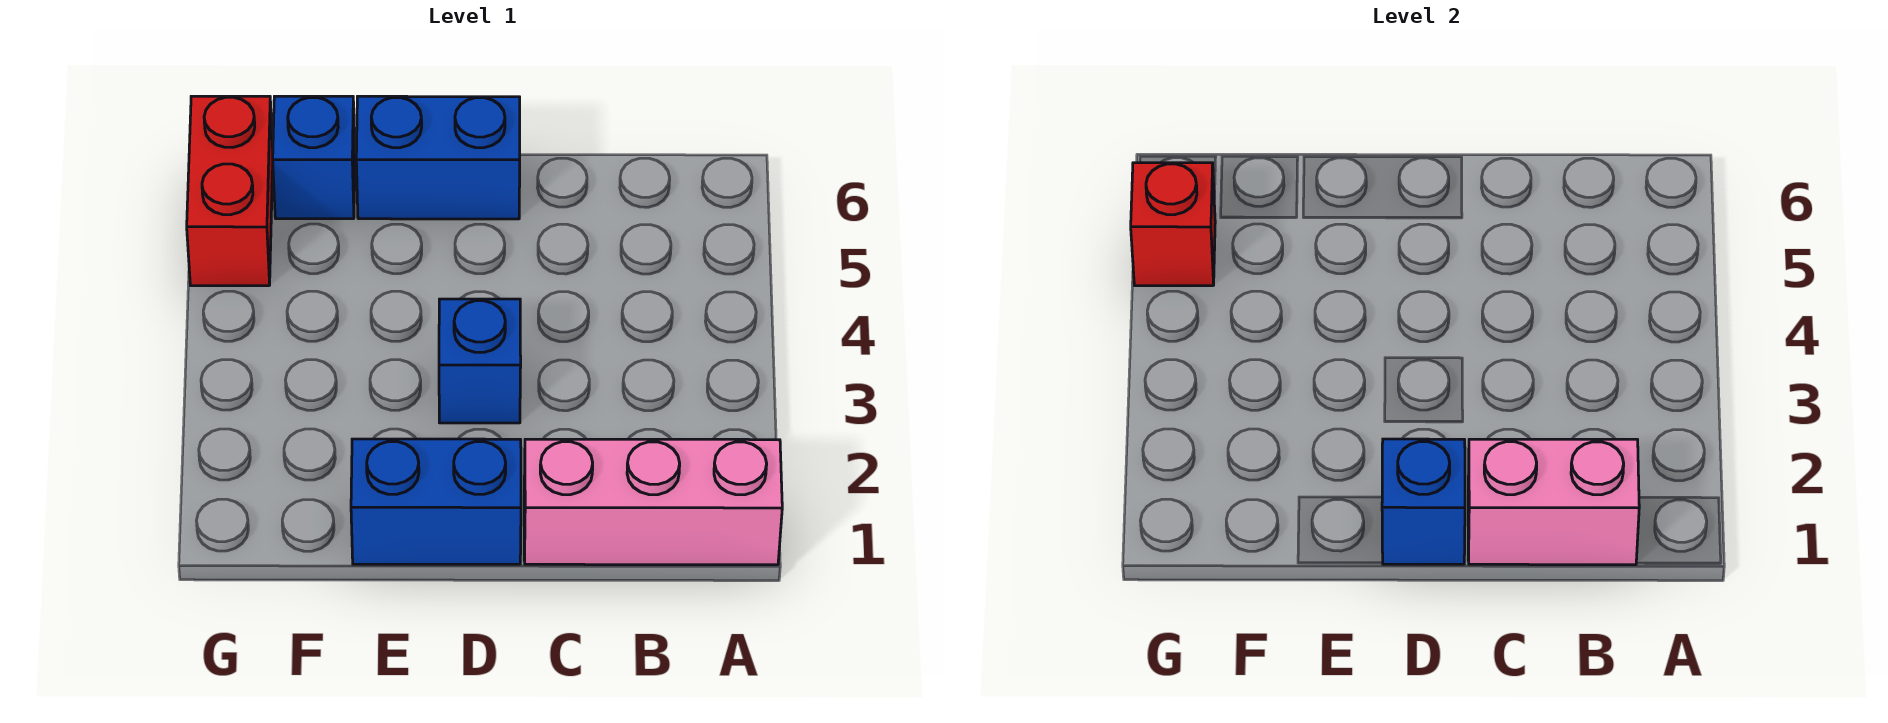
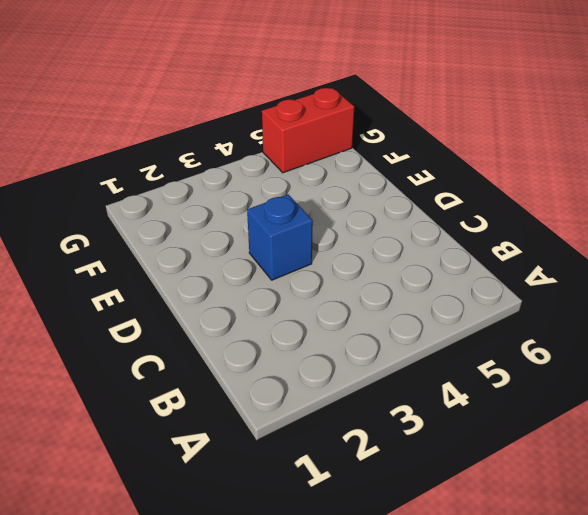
none -> pink brick A1:C1 level 1
none -> blue brick D1:E1 level 1

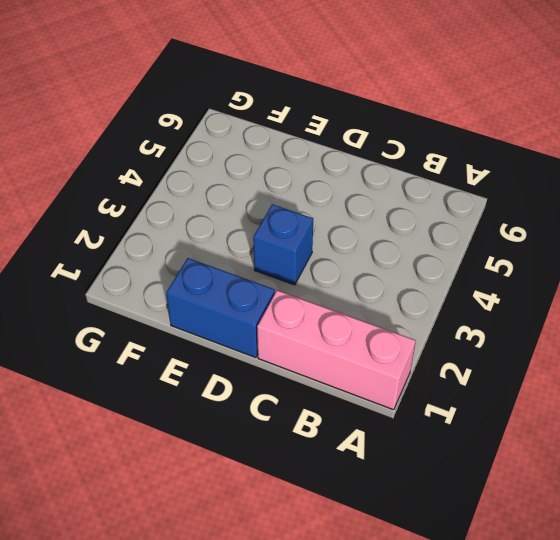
none -> blue brick D6:E6 level 1
none -> blue brick F6 level 1

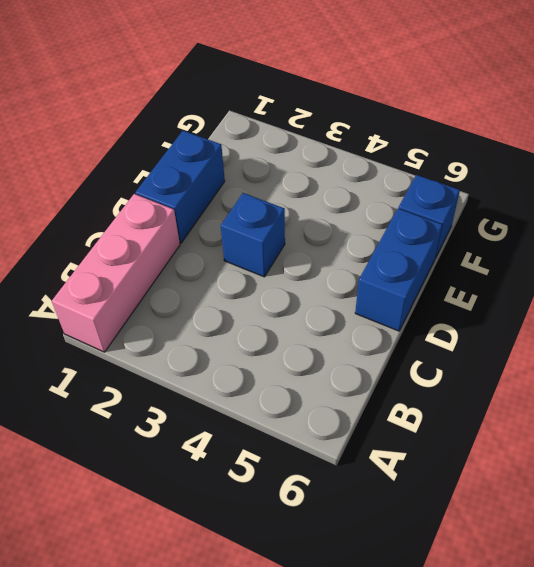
none -> red brick G5:G6 level 1
none -> pink brick B1:C1 level 2

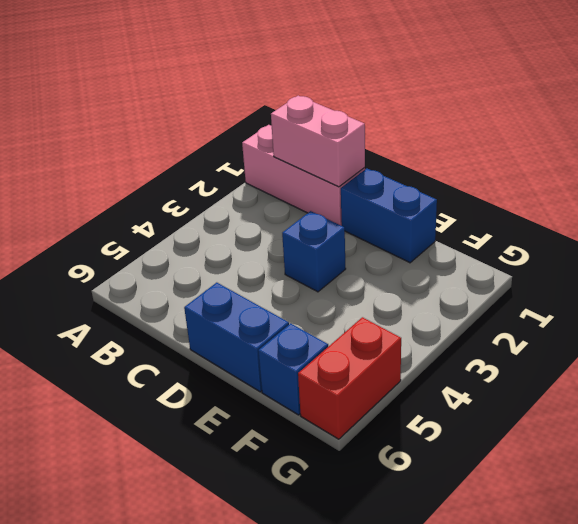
none -> blue brick D1 level 2
none -> red brick G5 level 2

